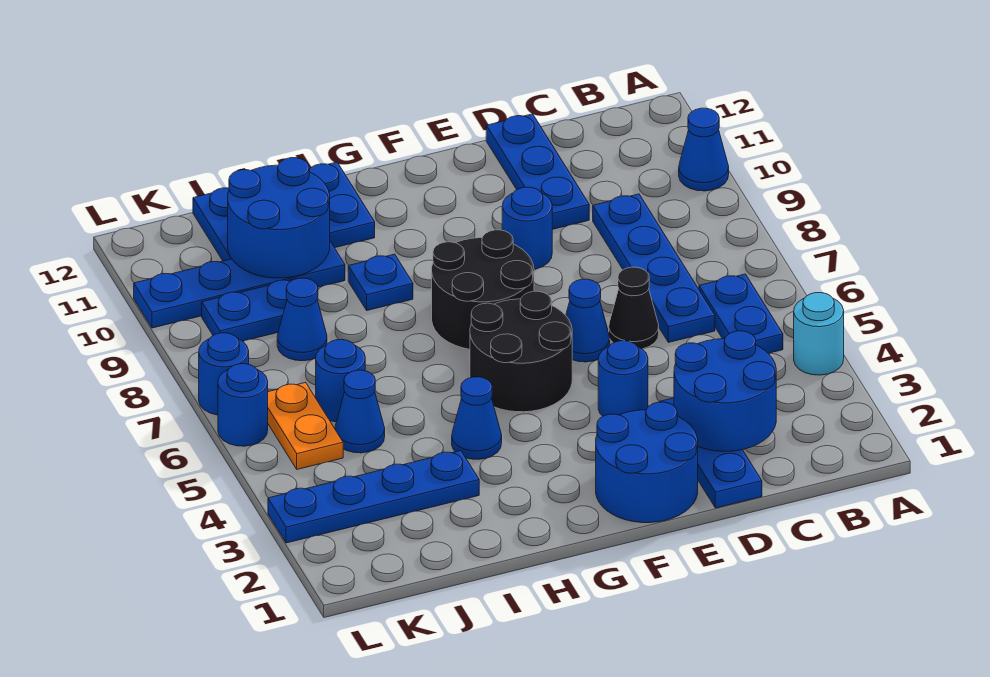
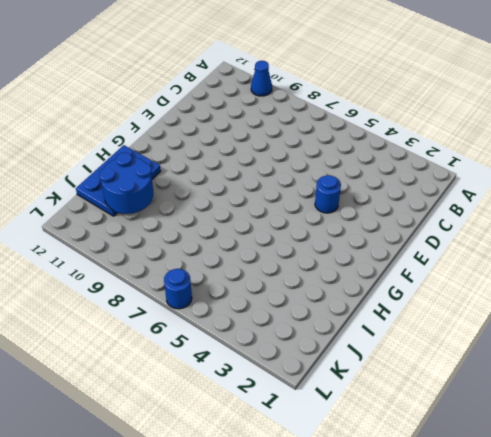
none -> cyan round brick A4 level 1
none -> blue plate B5:B6 level 1
none -> blue plate C6:C9 level 1

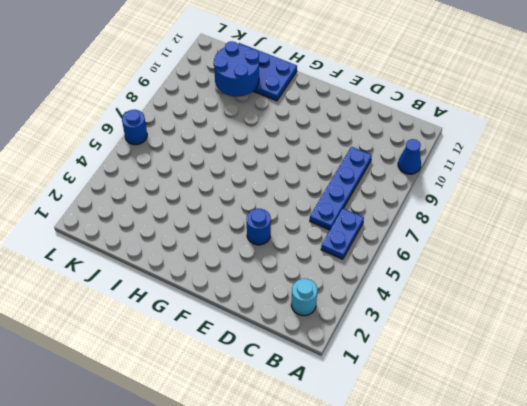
cyan round brick B2 level 1 -> cyan round brick A4 level 1
none -> blue plate D1:D3 level 1
none -> black cone D6 level 1
none -> blue plate D10:D12 level 1

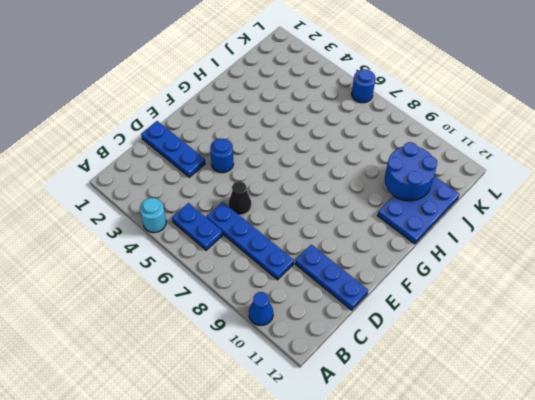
none -> blue round brick E1:F2 level 1
none -> blue cone E6 level 1
none -> blue round brick E9 level 1

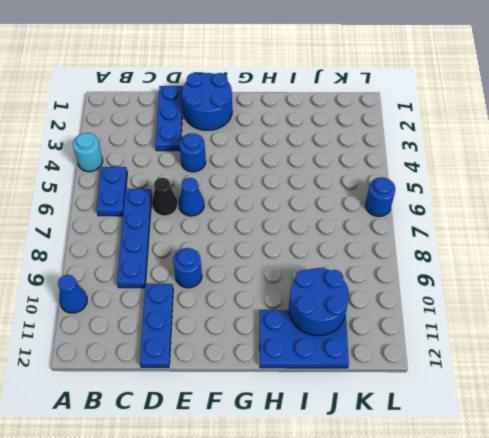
none -> black round brick F5:G6 level 1
none -> black round brick F7:G8 level 1
none -> blue cone H4 level 1

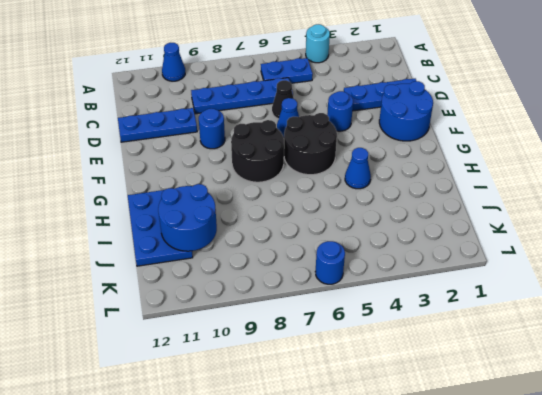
none -> blue plate H9 level 1
none -> blue plate I3:L3 level 1
none -> blue plate I10:L10 level 1

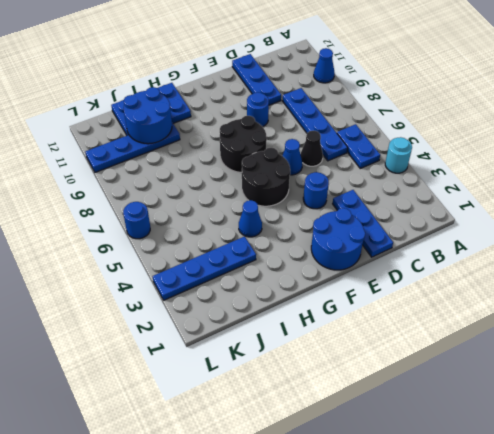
none -> blue plate H9 level 1
none -> blue cone J5 level 1
none -> blue round brick J6 level 1

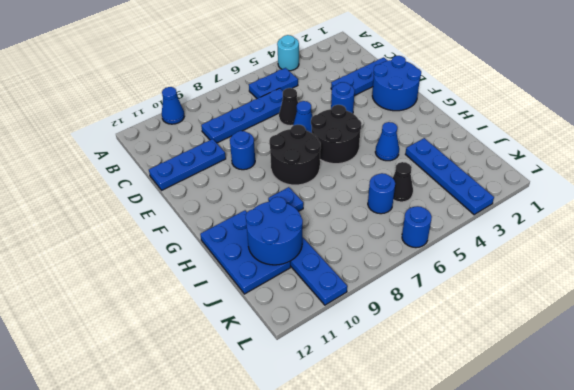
black cone J5 level 1 -> blue cone J5 level 1
none -> blue cone J8 level 1
none -> blue plate J9:K9 level 1
none -> orange plate K5:K6 level 1

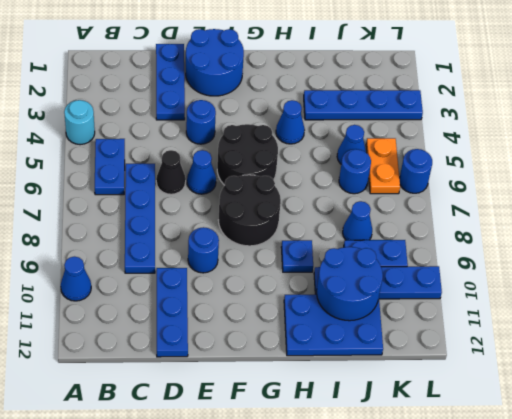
none -> blue round brick L7 level 1
none -> blue round brick C2:D3 level 2

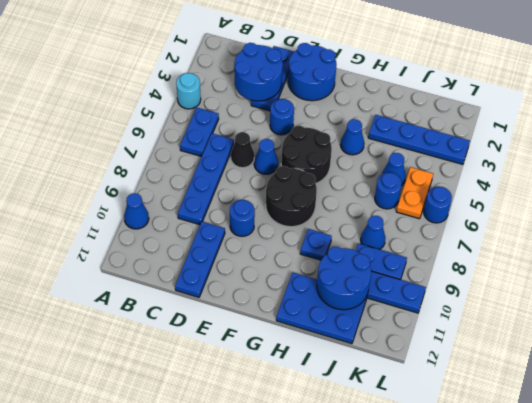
none -> blue round brick L7 level 1

